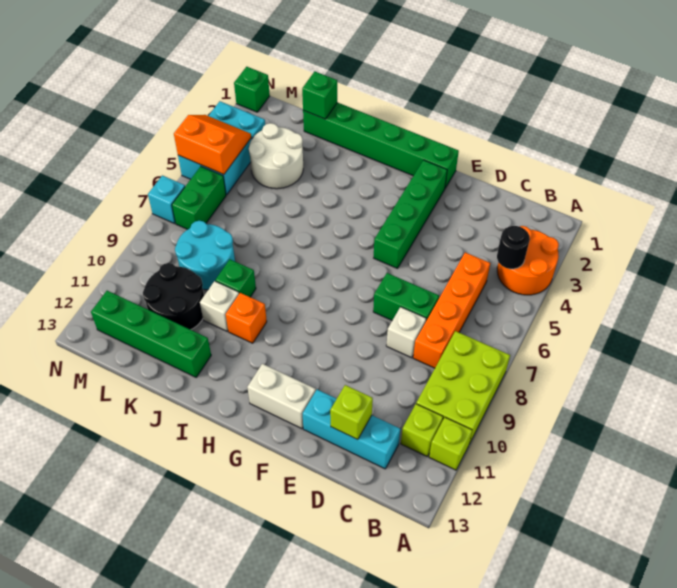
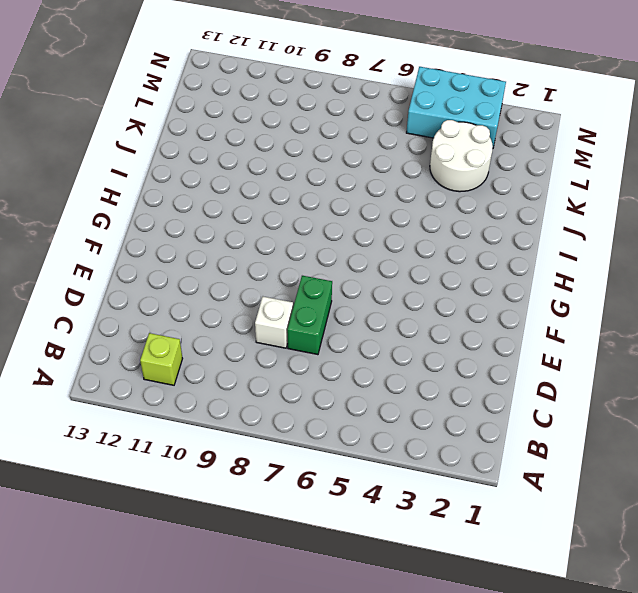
none -> orange round brick A3:B4 level 1
none -> lime brick A8:B10 level 1
none -> lime brick A11 level 1

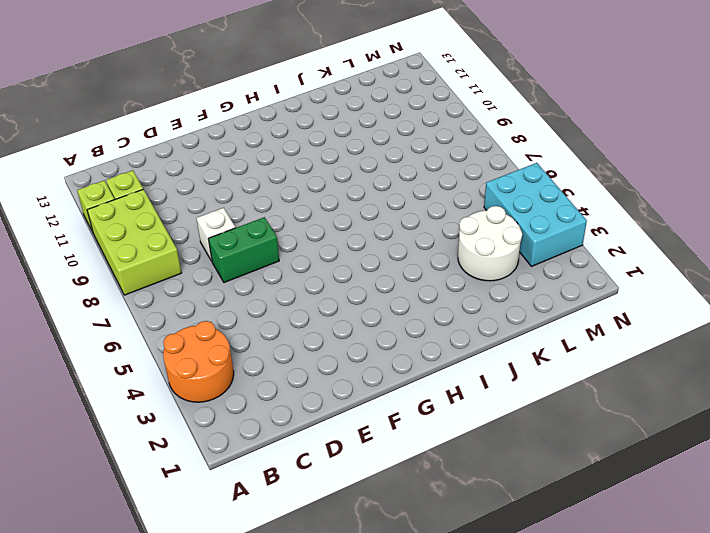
none -> orange brick C5:C8 level 1
none -> cyan brick C12:E12 level 1
none -> green brick F1:K1 level 1

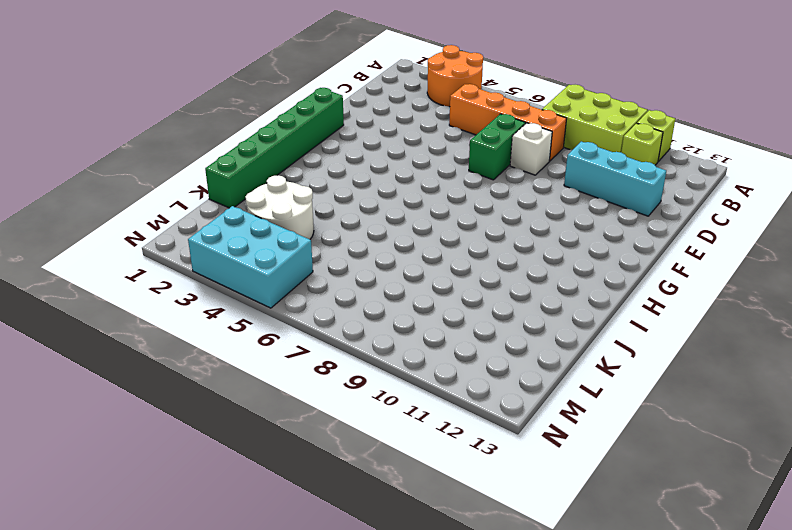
cyan brick D10:D12 level 1 -> cyan brick C12:E12 level 1
none -> green brick F2:F5 level 1
none -> white brick F12:G12 level 1
none -> orange brick I10 level 1

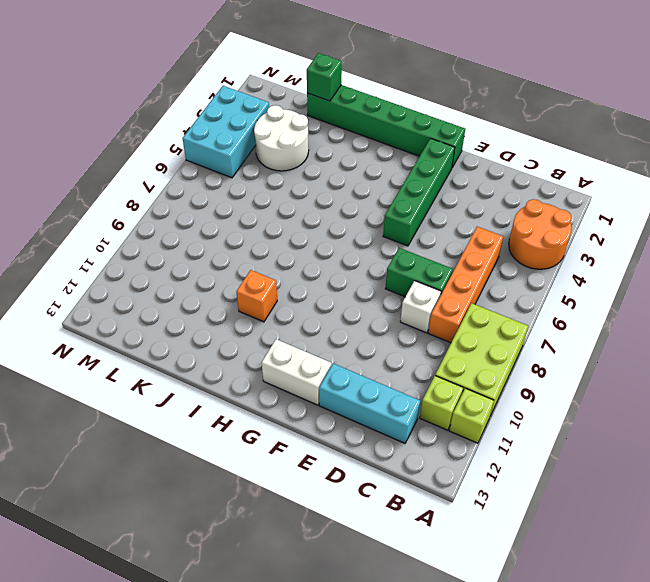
none -> green brick J9 level 1
none -> white brick J10 level 1
none -> green brick J12:M12 level 1

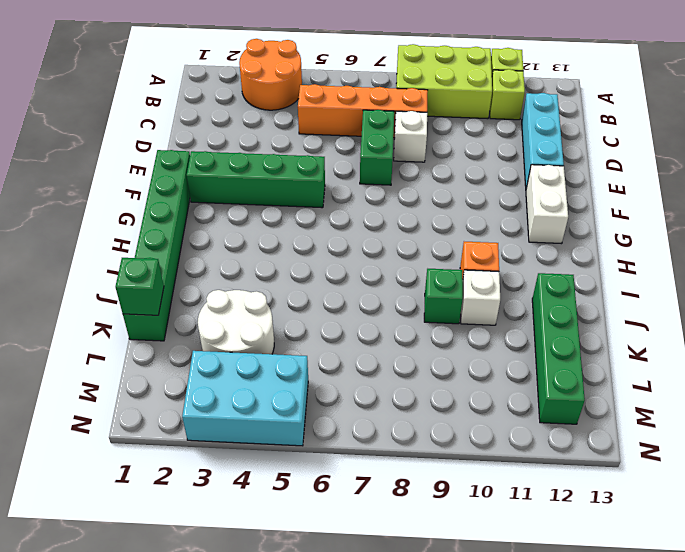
none -> cyan round brick K8:L9 level 1
none -> black round brick K10:L11 level 1
none -> green brick M6:M7 level 1

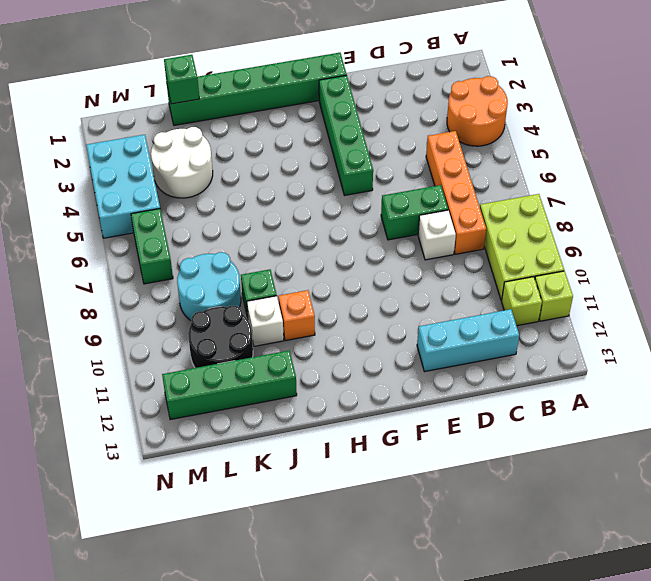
none -> white brick F12:G12 level 1
none -> green brick N1 level 1
none -> cyan brick N7 level 1

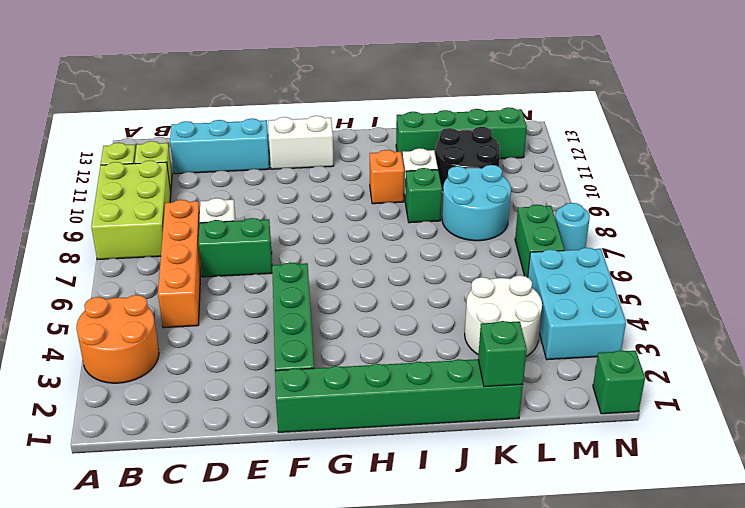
cyan round brick N7 level 1 -> cyan brick N7 level 1
none -> black round brick B4 level 2
none -> lime brick D12 level 2
none -> orange slope M4:N5 level 2 top 5

